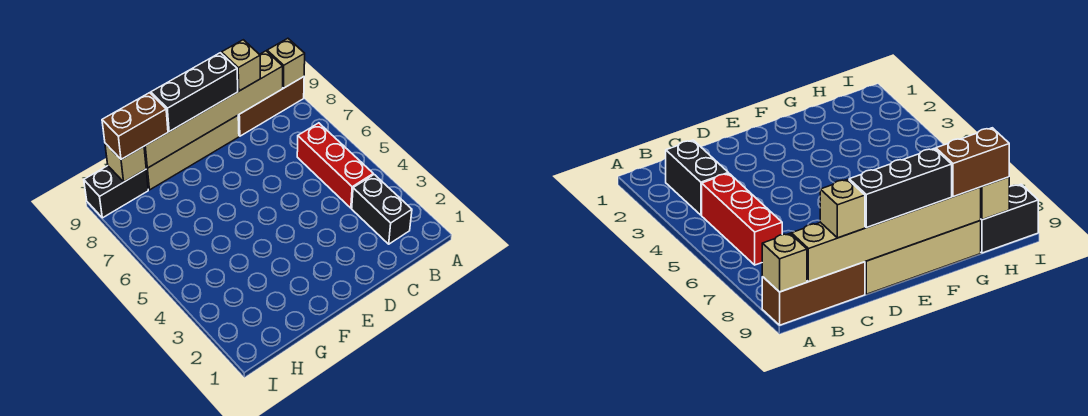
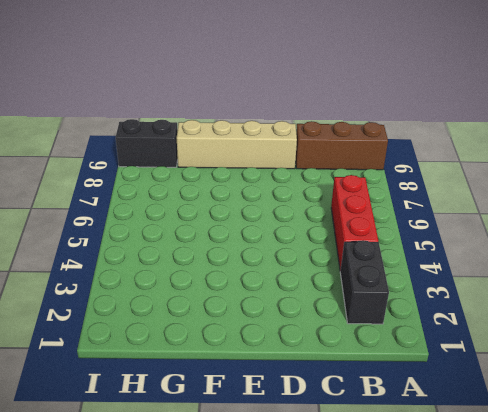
none -> tan brick A9 level 2
none -> tan brick B9:G9 level 2

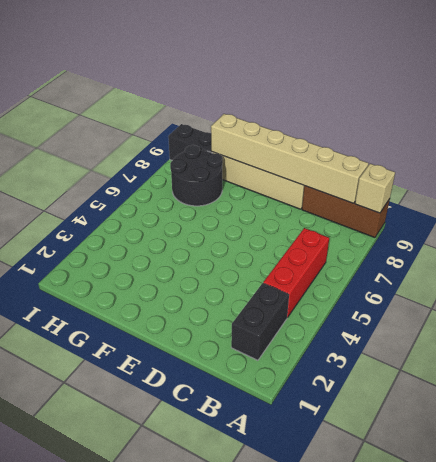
black round brick G7:H8 level 1 -> none
none -> tan brick H9 level 2
none -> tan brick C9 level 3

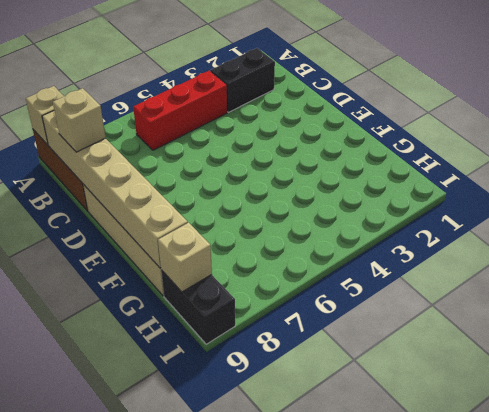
none -> black brick D9:F9 level 3
none -> brown brick G9:H9 level 3

